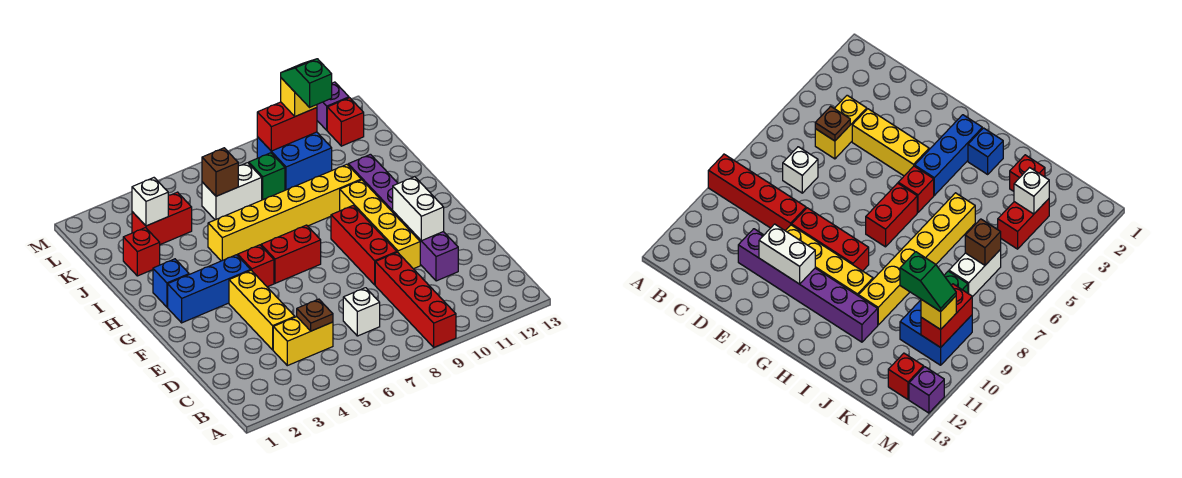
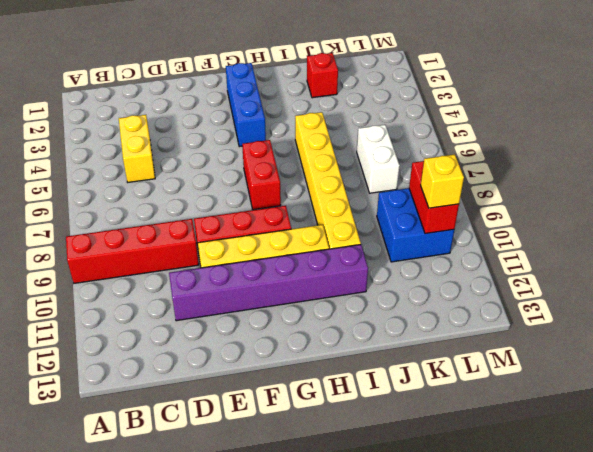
none -> white brick C7 level 1
none -> yellow brick D4:F4 level 1
none -> red brick G5 level 1

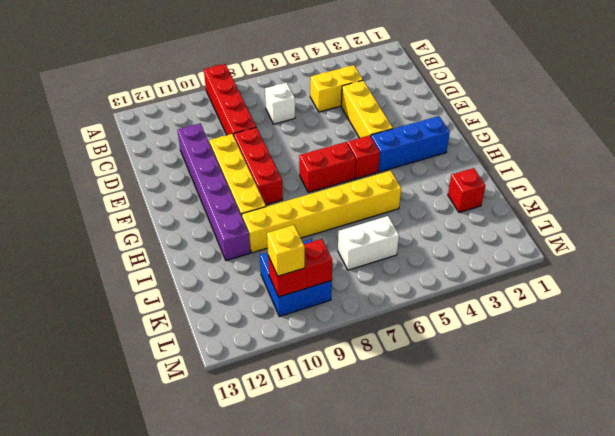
none -> blue brick H2 level 1
none -> red brick K3:K4 level 1
none -> green brick K8 level 1

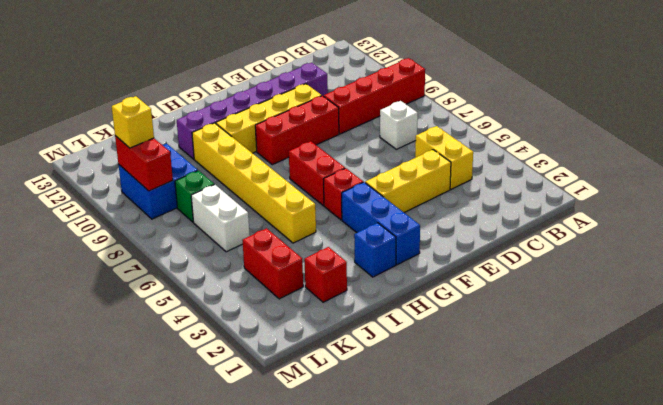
none -> red brick L12 level 1
none -> purple brick M12 level 1
none -> brown plate C5 level 2

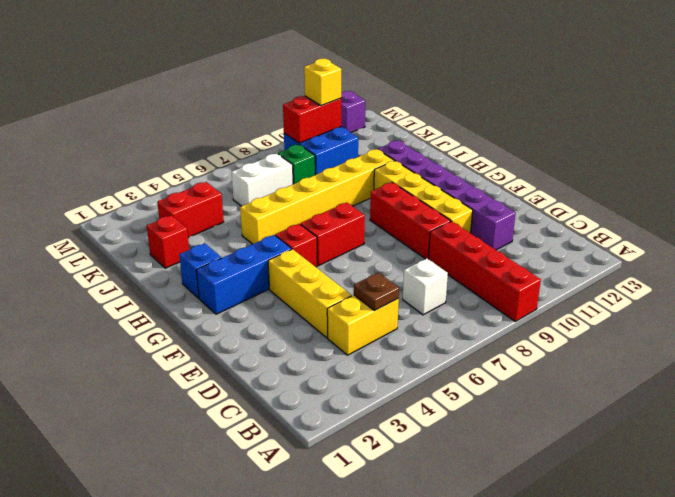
none -> red brick L12 level 1
none -> white brick E11:F11 level 2
none -> white brick K3 level 2

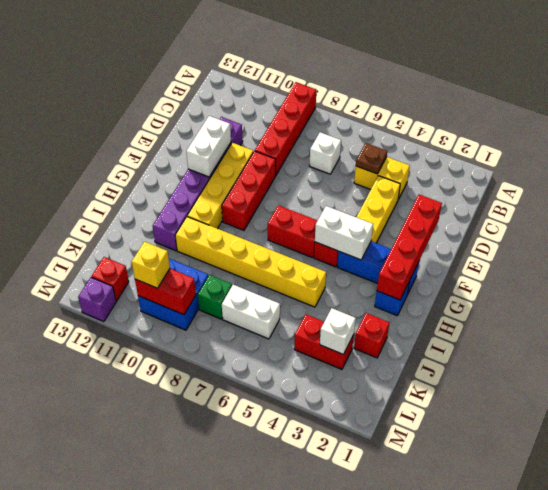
red brick E2:H2 level 2 -> none
white brick G4:G5 level 2 -> none
none -> brown brick K6 level 2
none -> green slope K10:L10 level 4 top K

